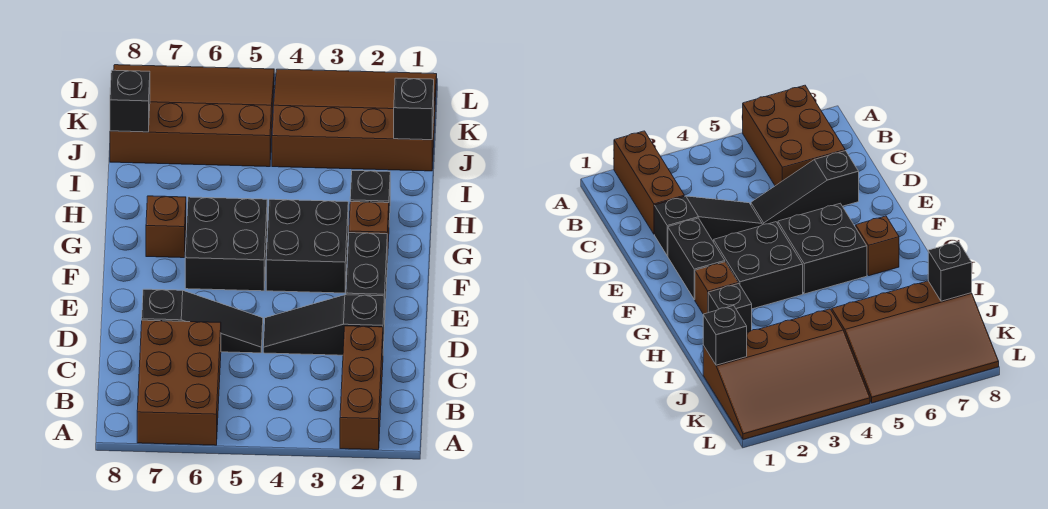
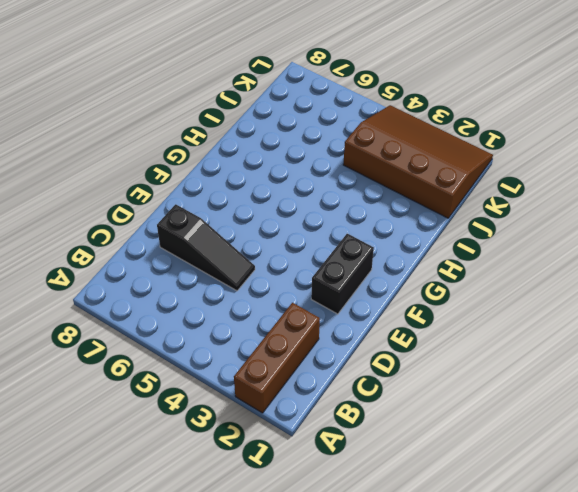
none -> brown brick A6:C7 level 1
none -> black slope D2:D4 level 1 top 2
none -> black brick F3:G4 level 1

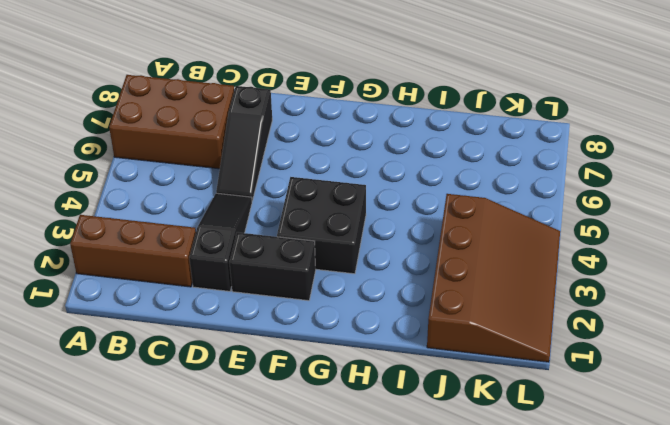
none -> black brick F5:G6 level 1
none -> brown brick G2 level 1
none -> brown brick G7 level 1

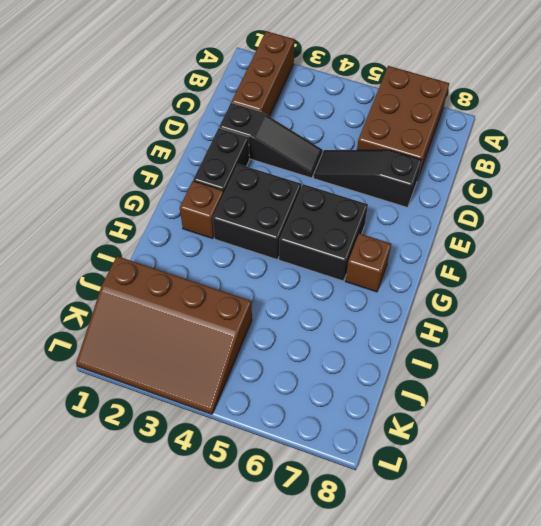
none -> black brick H2 level 1
none -> brown slope J5:L8 level 1 top J
none -> black brick J1 level 2

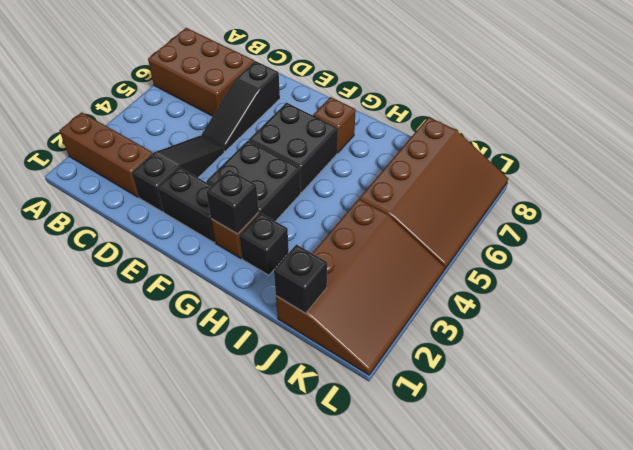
black brick G2 level 2 -> black brick J8 level 2

